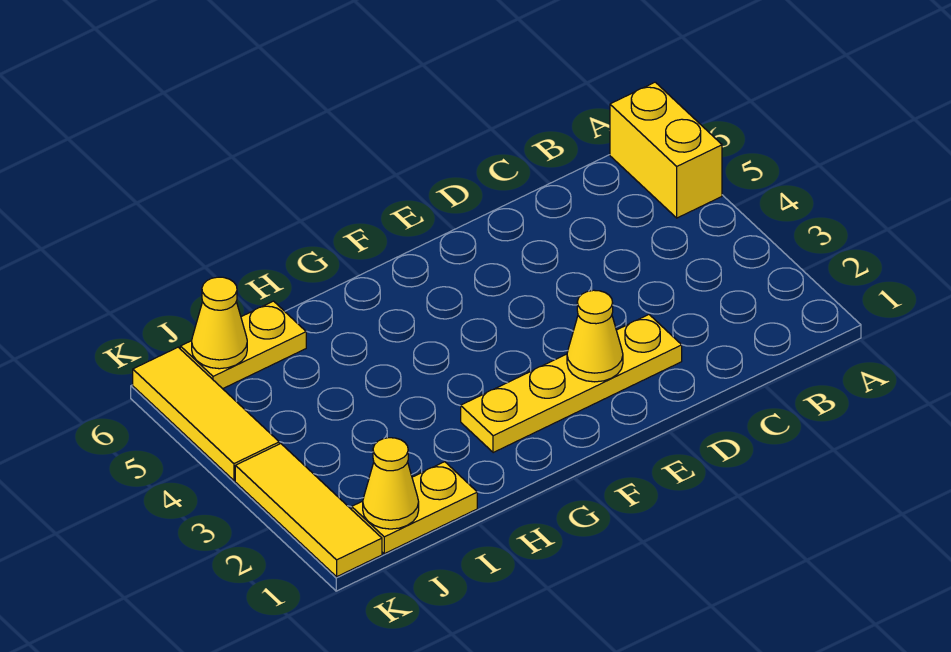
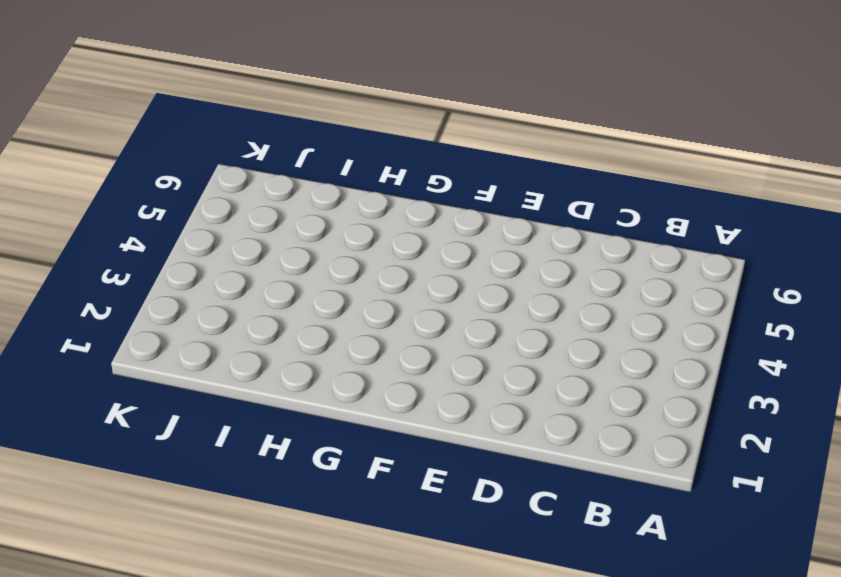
none -> yellow brick A5:A6 level 1
none -> yellow plate D2:G2 level 1

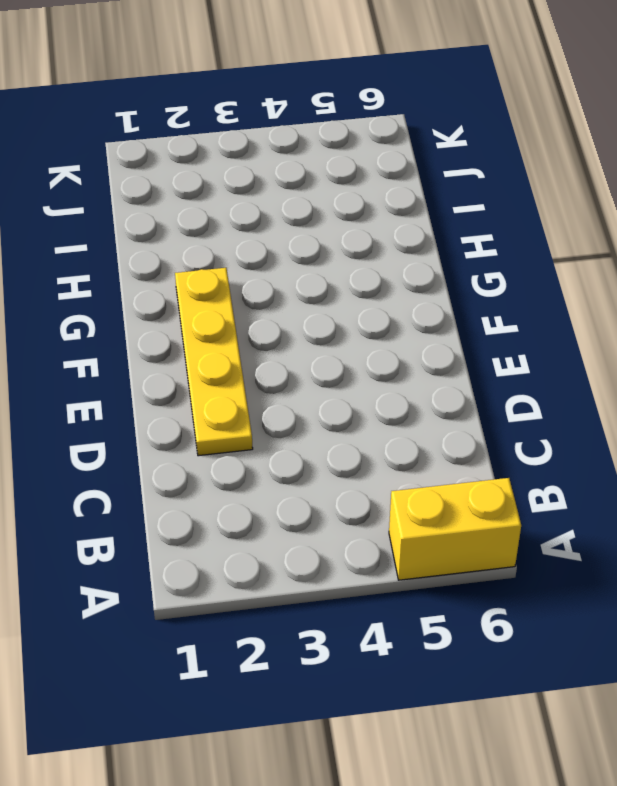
none -> yellow plate I1:J1 level 1
none -> yellow plate I6:J6 level 1

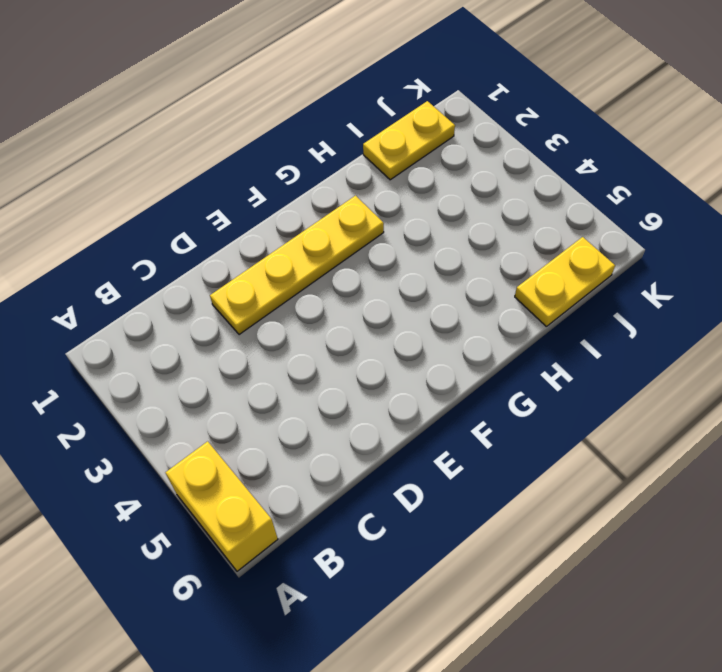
none -> yellow tile K1:K3 level 1
none -> yellow tile K4:K6 level 1

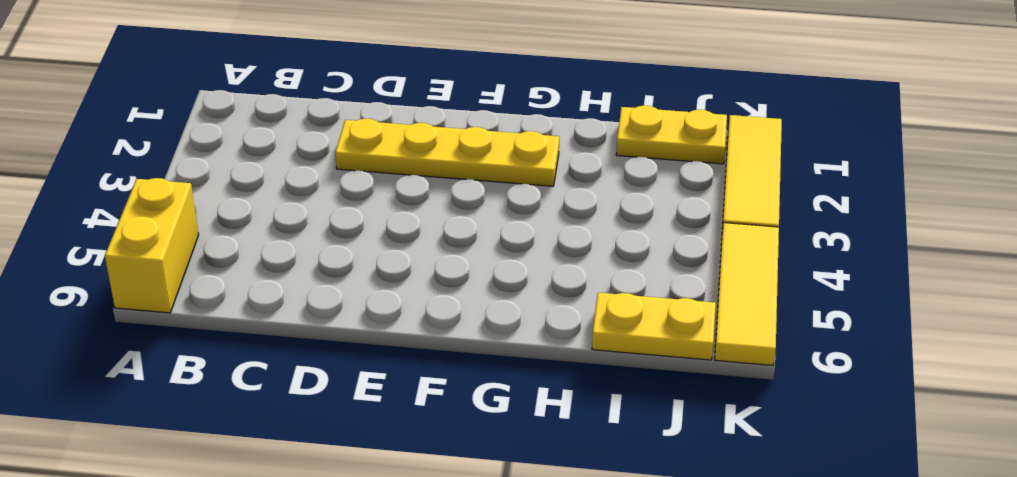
none -> yellow cone E2 level 2
none -> yellow cone J1 level 2

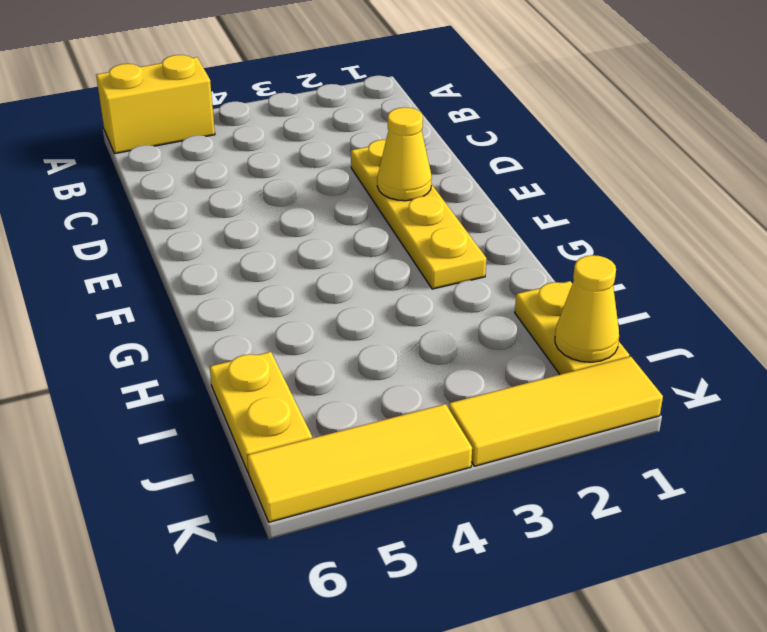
none -> yellow cone J6 level 2

